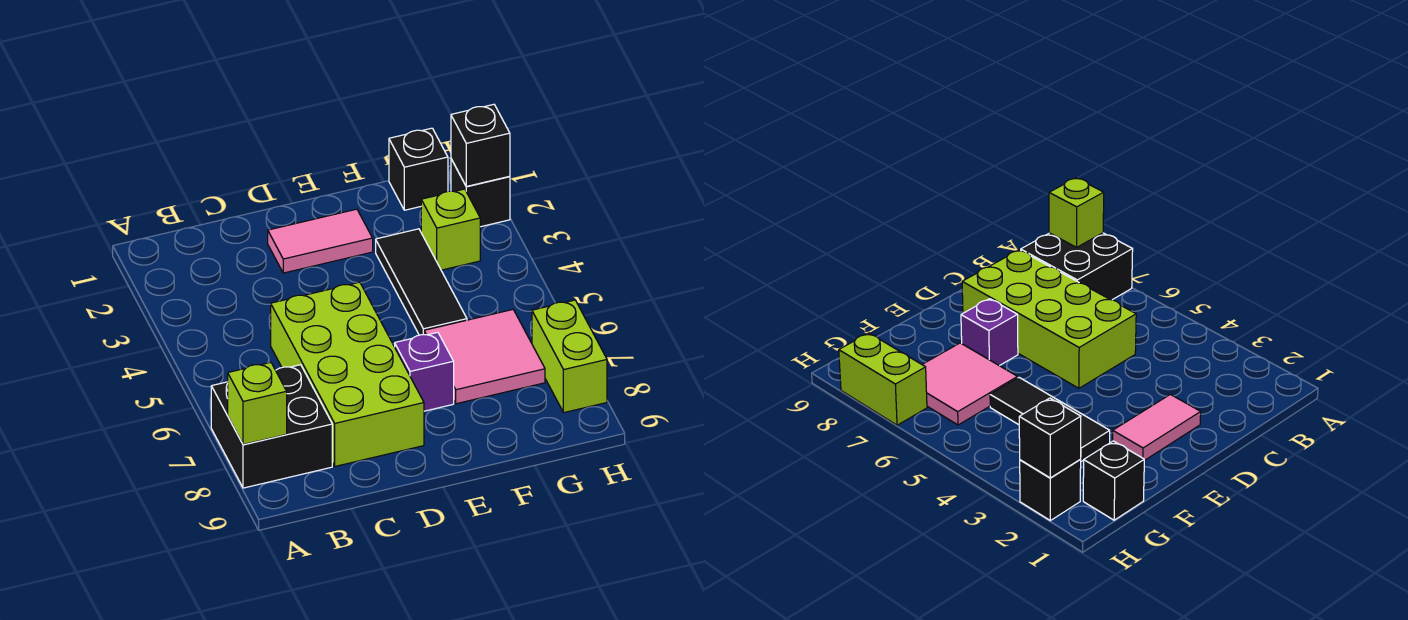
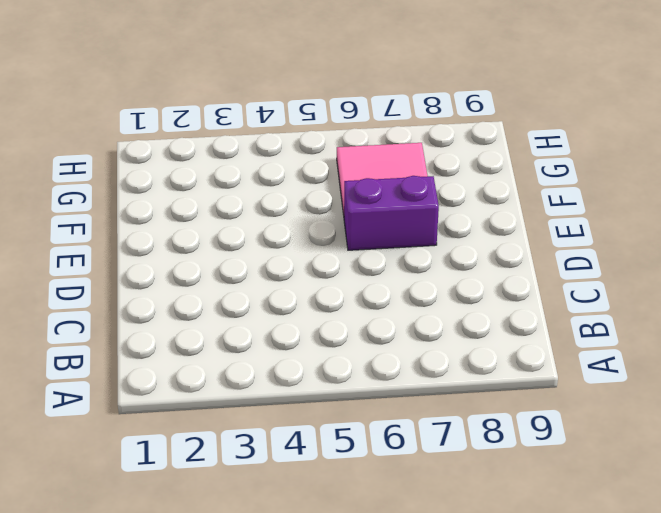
purple brick E6:E7 level 1 -> purple brick E7 level 1
none -> black brick A7:B8 level 1
none -> lime brick C5:D8 level 1
none -> pink tile D2:E2 level 1

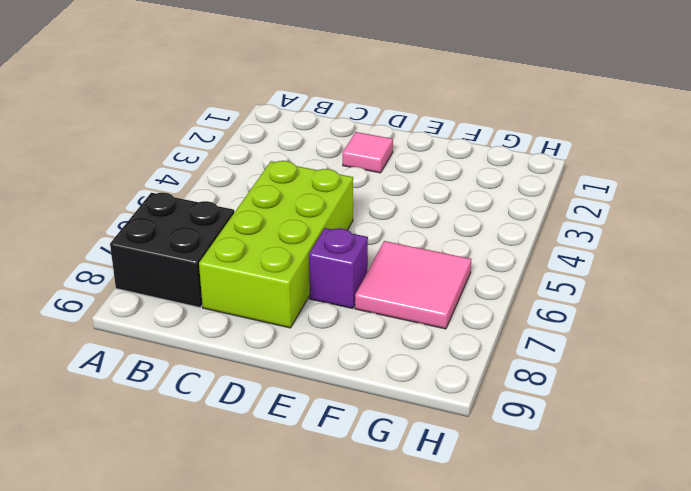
pink tile D2 level 1 -> pink tile D2:E2 level 1
none -> black tile F3:F5 level 1
none -> black brick G1 level 1
none -> lime brick G3 level 1

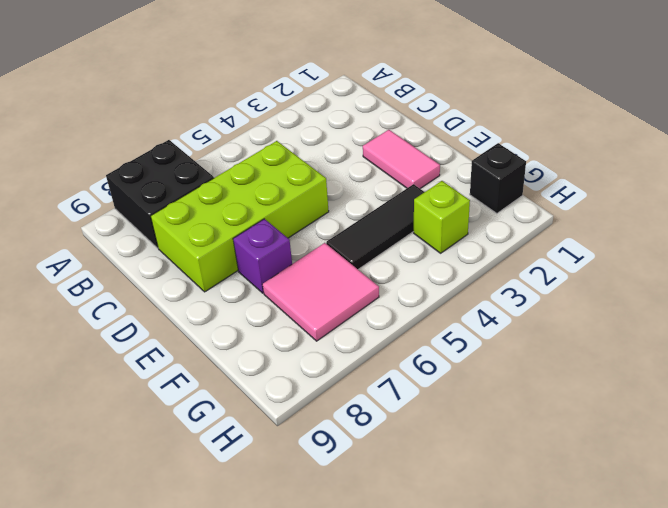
none -> black brick H2 level 1
none -> lime brick H7:H8 level 1
none -> lime brick A8 level 2

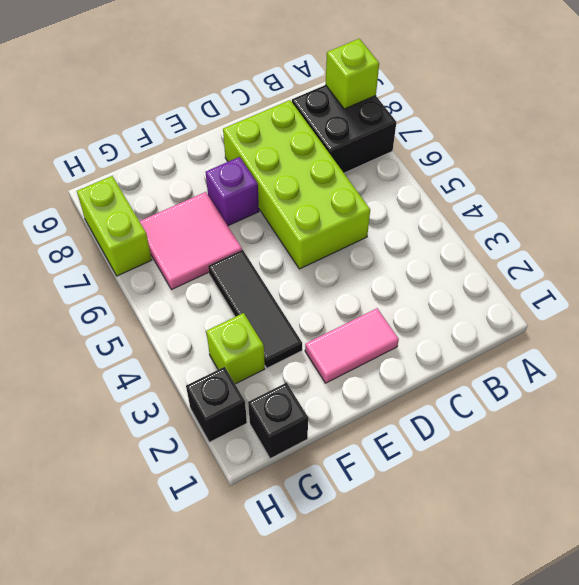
none -> black brick H2 level 2

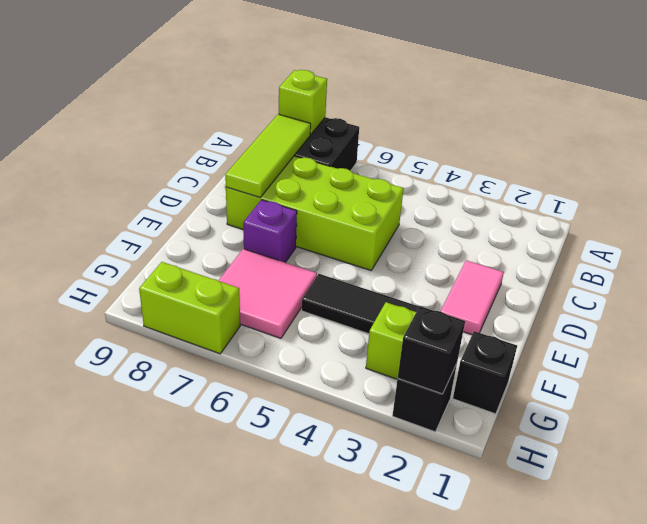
lime tile B8:D8 level 2 -> none

